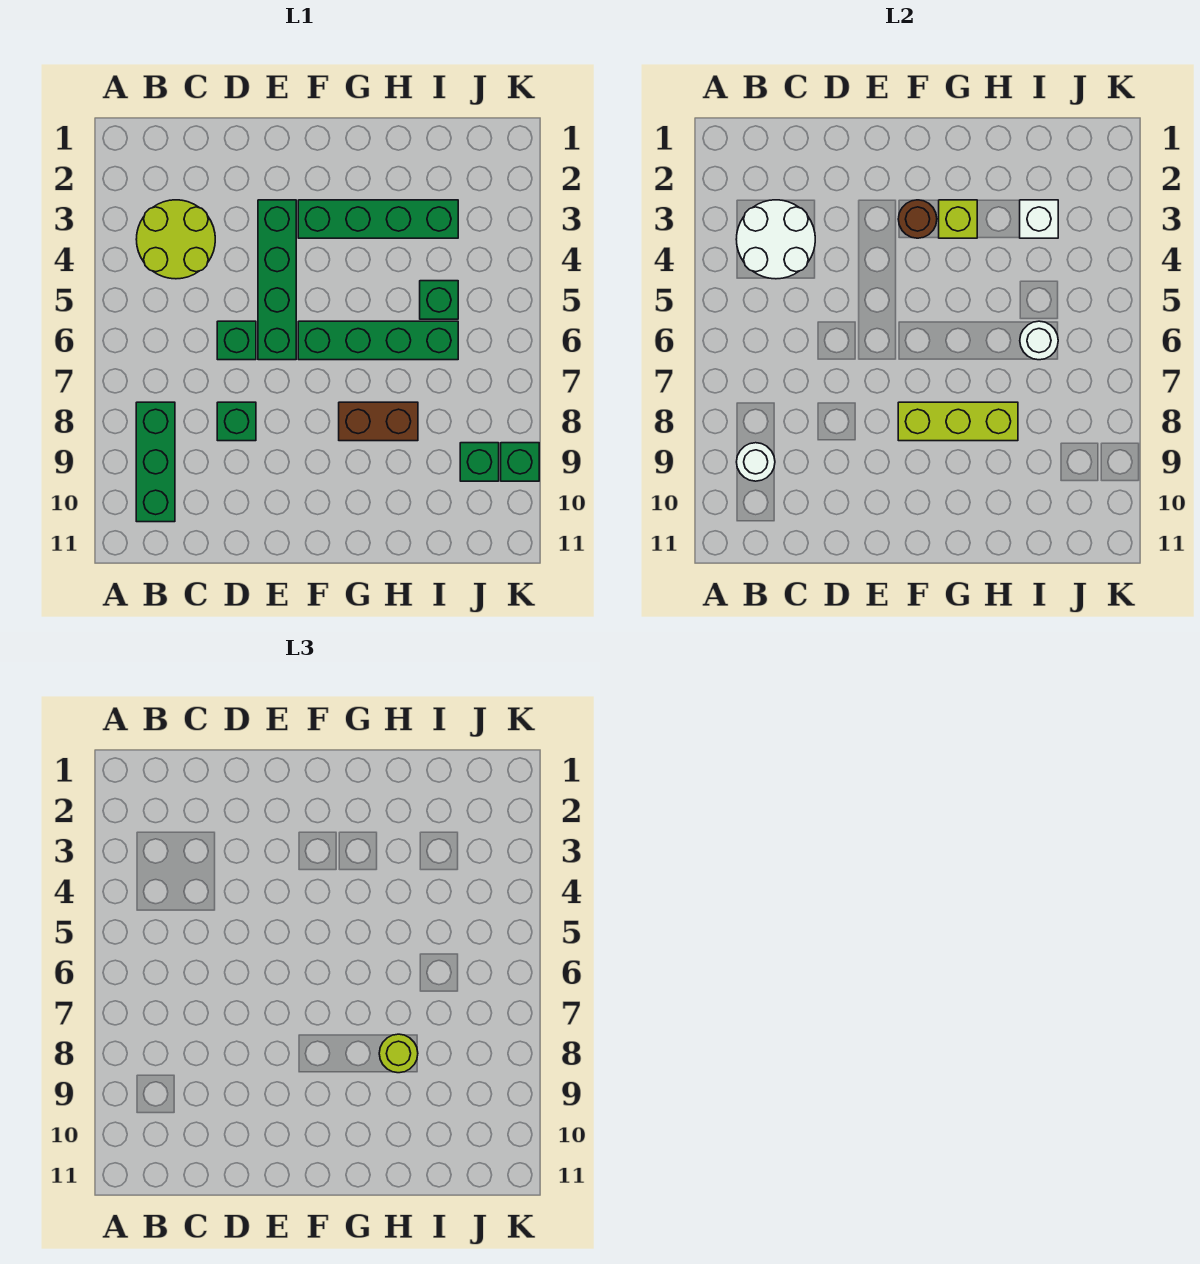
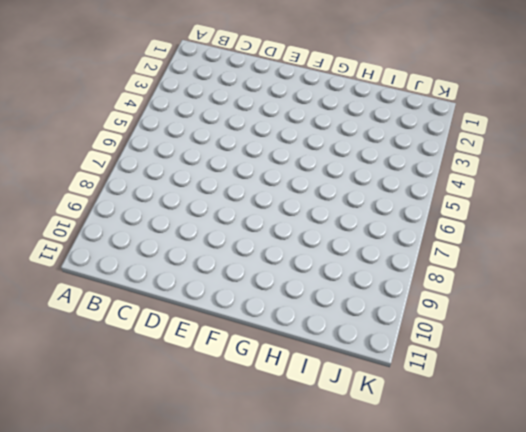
none -> lime round brick B3:C4 level 1
none -> green brick B8:B10 level 1
none -> green brick D6 level 1

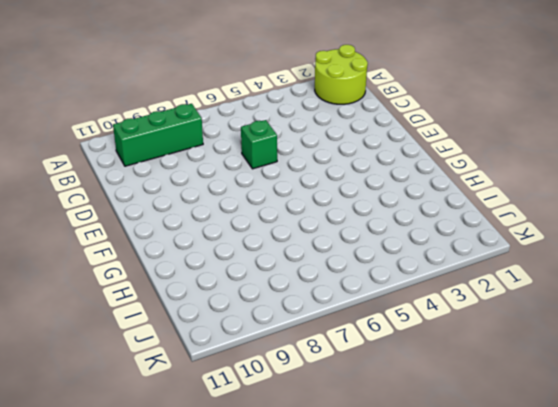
lime round brick A1:B2 level 1 -> lime round brick B3:C4 level 1
none -> green brick D8 level 1
none -> green brick E3:E6 level 1
none -> green brick F3:I3 level 1

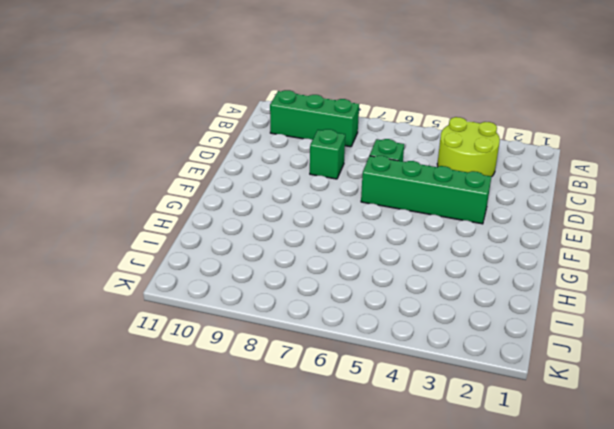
none -> green brick F3:I3 level 1
none -> green brick F6:I6 level 1
none -> brown brick G8:H8 level 1

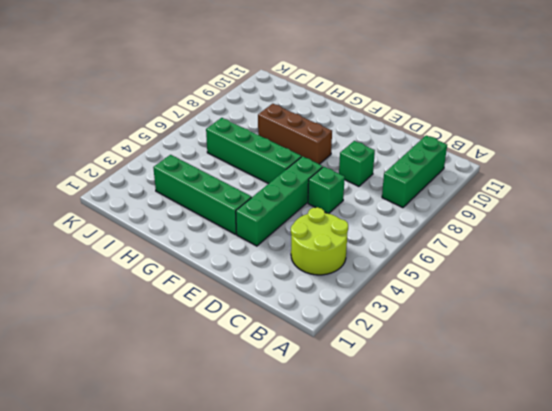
brown brick F8:H8 level 1 -> brown brick G8:H8 level 1
none -> green brick I5 level 1
none -> green brick J9 level 1
none -> green brick K9 level 1

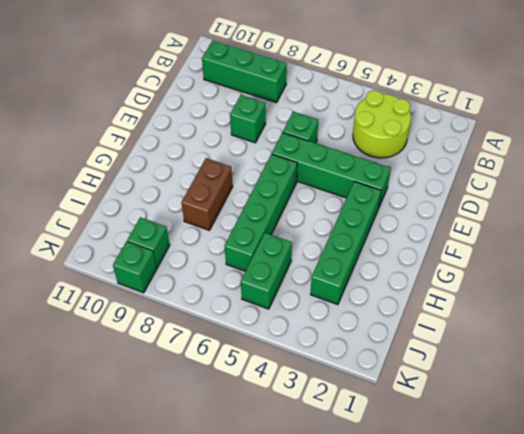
green brick I5:J5 level 1 -> green brick I5 level 1
none -> white round brick B3:C4 level 2
none -> white round brick B9 level 2
none -> brown round brick F3 level 2

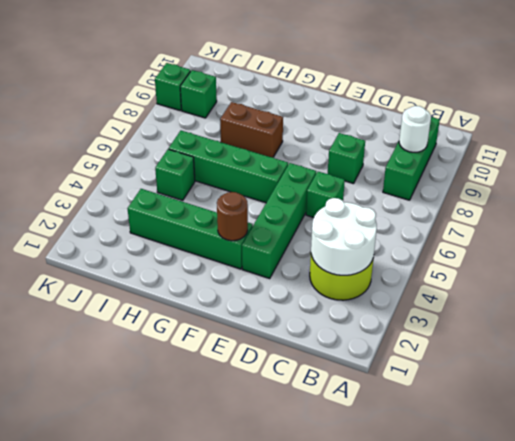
none -> lime brick F8:H8 level 2
none -> lime brick G3 level 2
none -> white brick I3 level 2

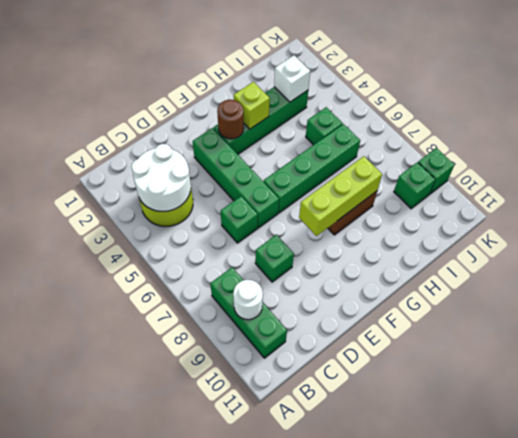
none -> white round brick I6 level 2
none -> lime round brick H8 level 3

